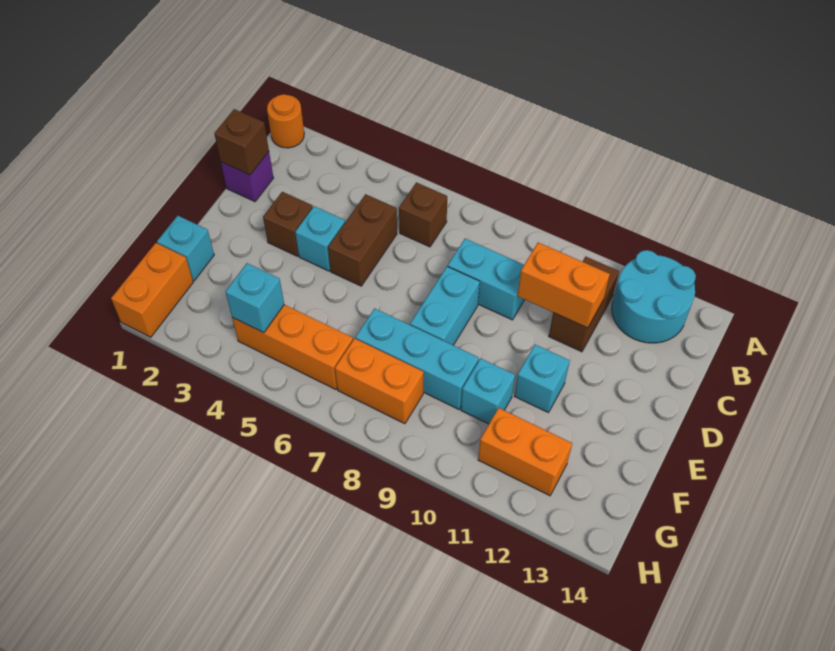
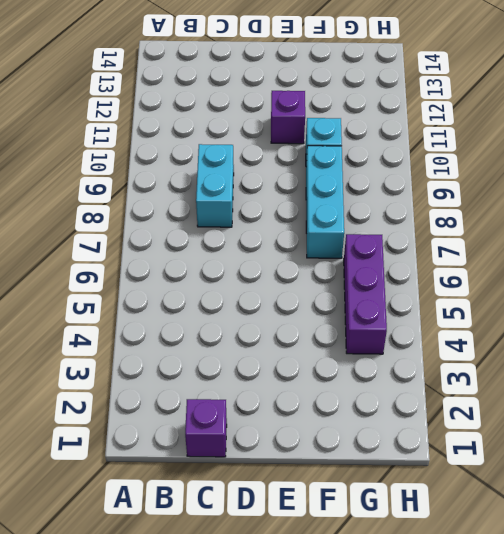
purple brick E11 level 1 -> cyan brick E11 level 1
purple brick G4:G6 level 1 -> orange brick G4:G6 level 1
none -> orange round brick A1 level 1
none -> cyan round brick A12:B13 level 1
none -> brown brick B6 level 1

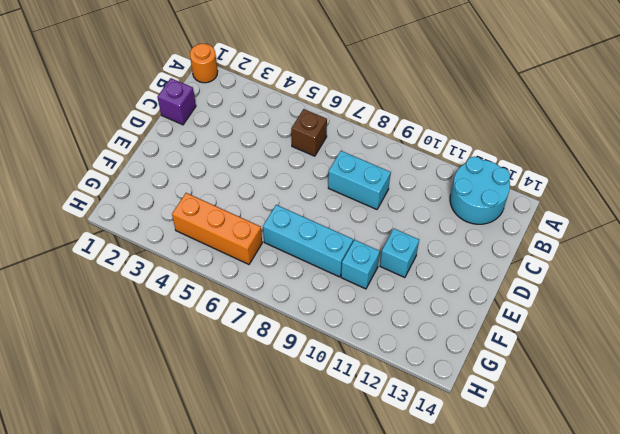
none -> brown brick B11:C11 level 1
none -> brown brick C5:D5 level 1
none -> brown brick D3 level 1

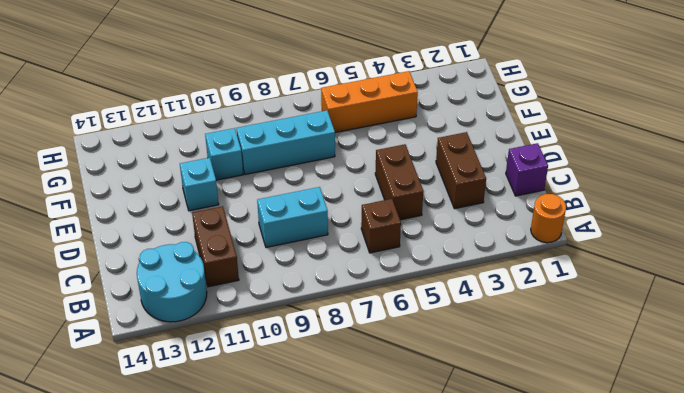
brown brick C3:D3 level 1 -> brown brick D3 level 1
none -> cyan brick D4 level 1
none -> cyan brick D8:E8 level 1
none -> cyan brick F1 level 1

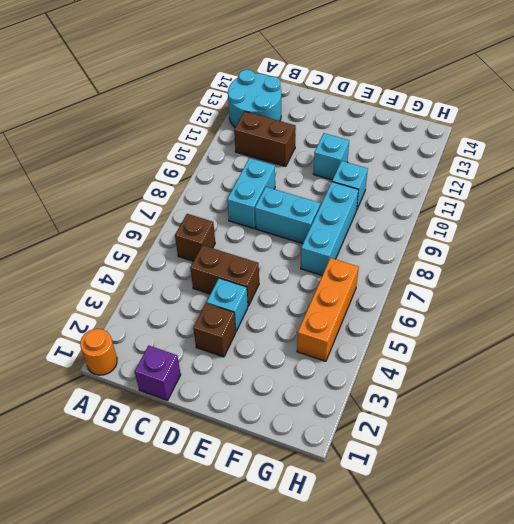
none -> cyan brick F1 level 1
none -> orange brick G1:H1 level 1
none -> orange brick G7:G8 level 1

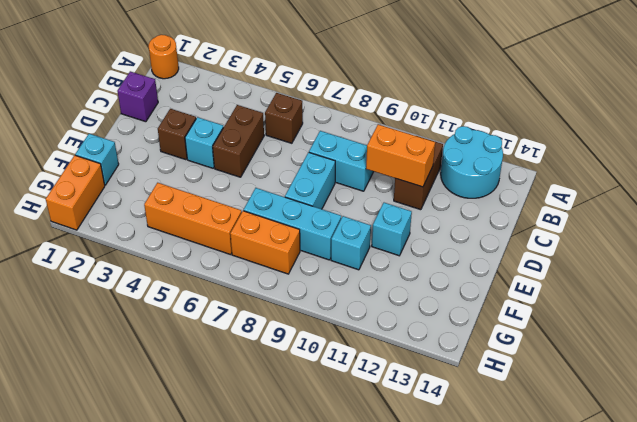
none -> orange brick G11:G12 level 1
none -> brown brick C1 level 2
none -> cyan brick G4 level 2

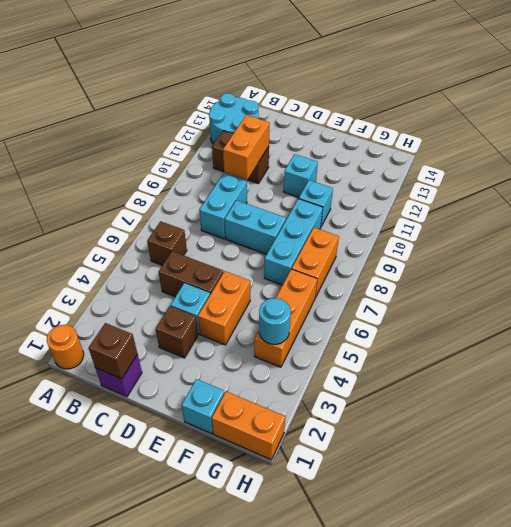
orange brick E4:E5 level 1 -> orange brick G11:G12 level 1
cyan round brick G4 level 2 -> cyan brick G4 level 2

